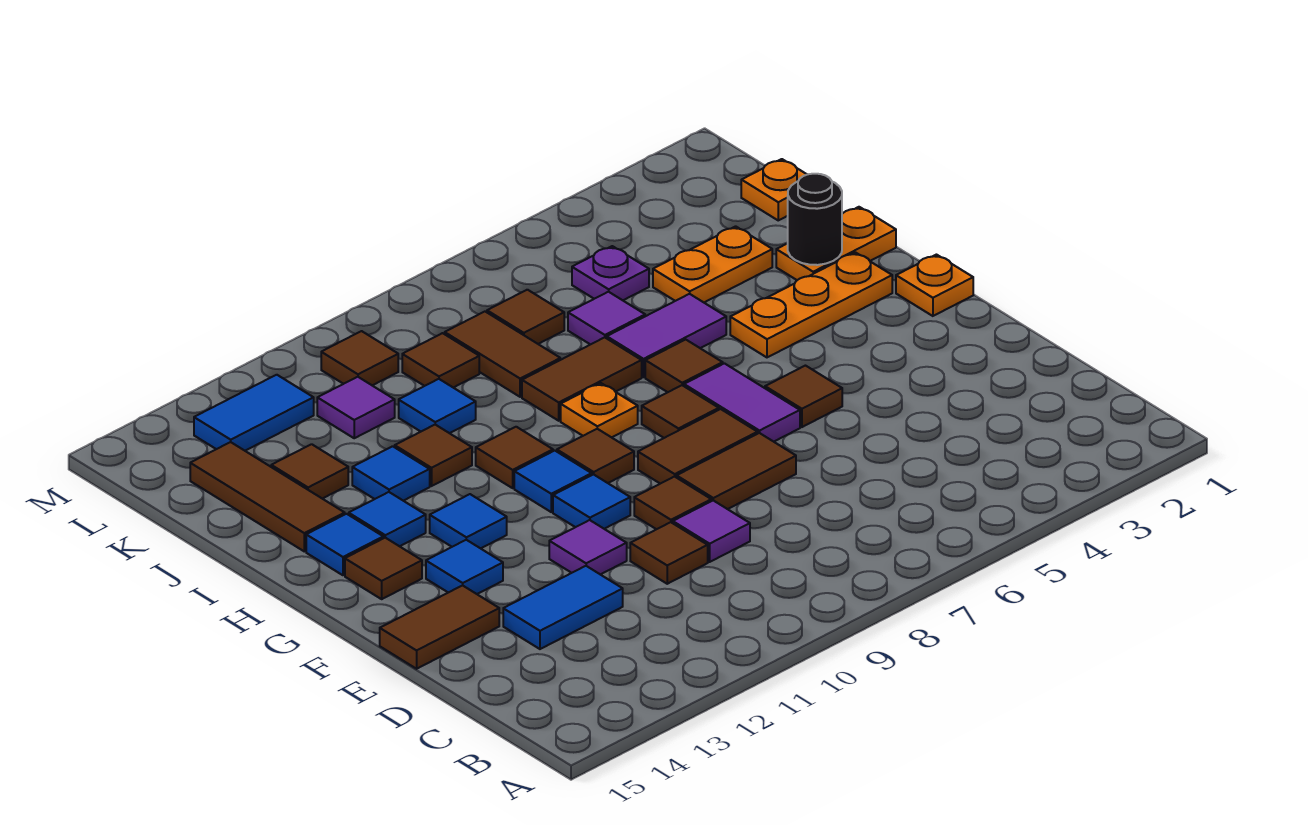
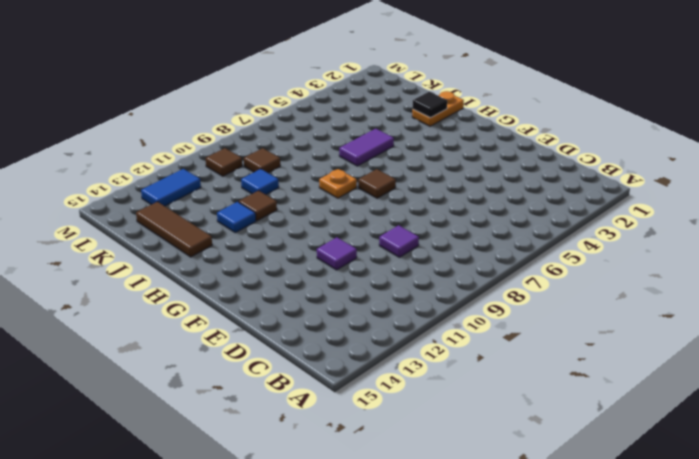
black tile I2 level 2 -> black round brick I2 level 2
none -> brown tile D10 level 1
none -> blue tile D12:D13 level 1
none -> brown tile E7:E8 level 1
none -> brown tile E9 level 1

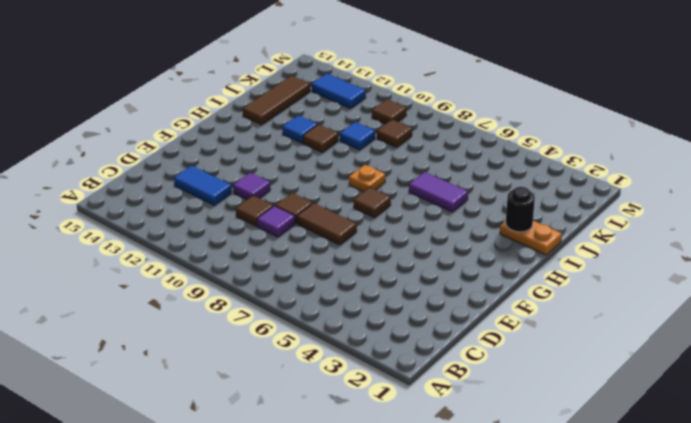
none -> brown tile E14:E15 level 1
none -> brown tile F5 level 1
none -> purple tile F6:G6 level 1
none -> brown tile F7:F8 level 1

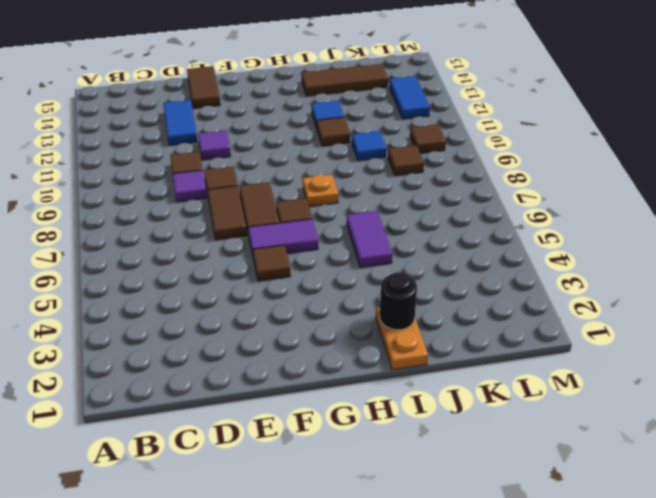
none -> blue tile F10 level 1
none -> blue tile F13 level 1
none -> orange plate G1 level 1
none -> brown tile G9 level 1

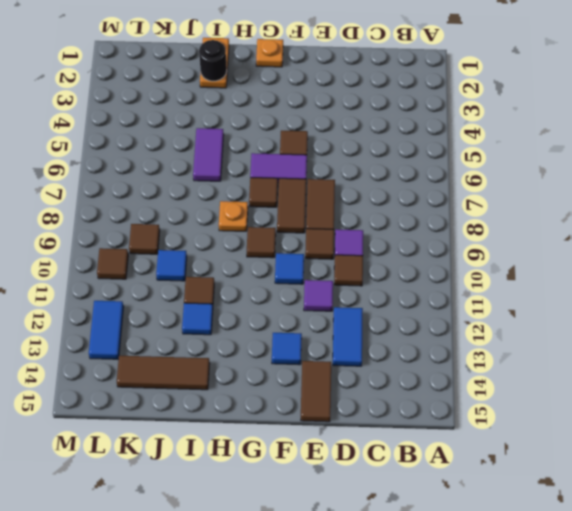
none -> blue tile G10 level 1
none -> blue tile G12 level 1
none -> brown tile G14 level 1
none -> orange plate H2:H4 level 1

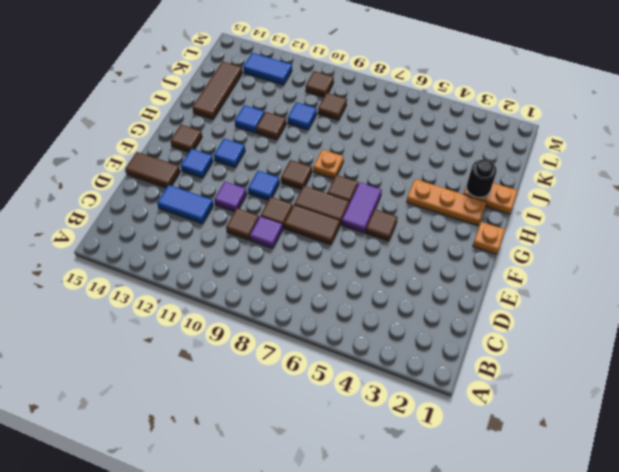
none -> blue tile G10 level 1
none -> brown tile H6 level 1
none -> brown tile H10 level 1
none -> blue tile H13 level 1

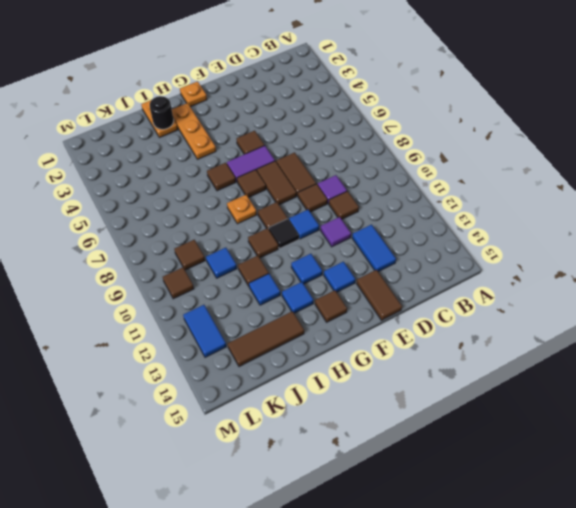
black tile G10 level 1 -> blue tile G10 level 1
none -> blue tile H14 level 1
none -> purple tile I5:I6 level 1
none -> brown tile I7:I8 level 1
none -> orange plate J3:J4 level 1

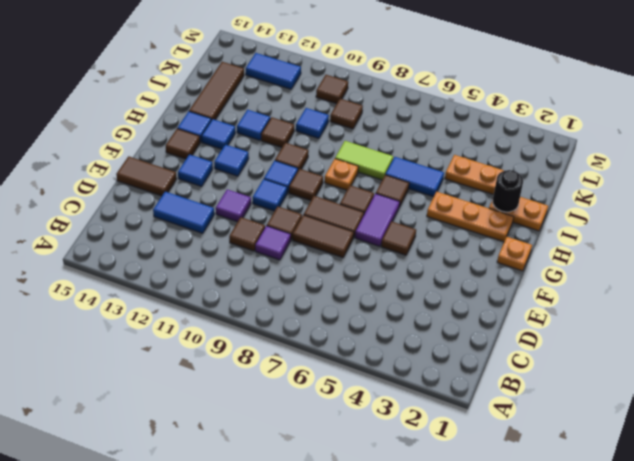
blue tile I5:I6 level 1 -> purple tile I5:I6 level 1
lime tile I7:I8 level 1 -> brown tile I7:I8 level 1
none -> purple tile J6 level 1
none -> brown tile J8:K8 level 1
none -> brown tile J13 level 1
none -> orange plate K1 level 1

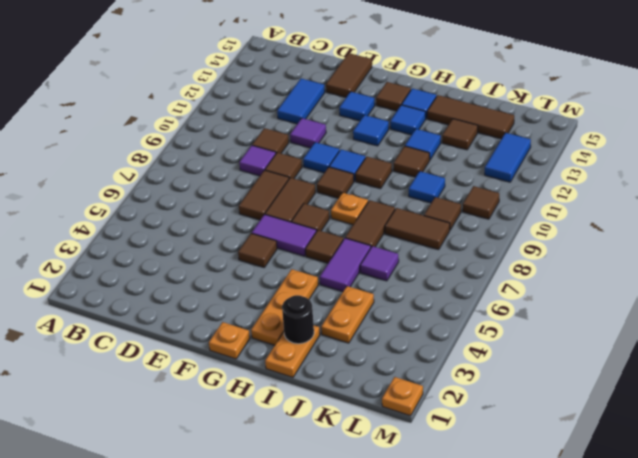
orange plate M1 level 1 -> orange plate K1 level 1
none -> purple plate K5 level 1
none -> brown tile K7 level 1
none -> purple tile K11 level 1

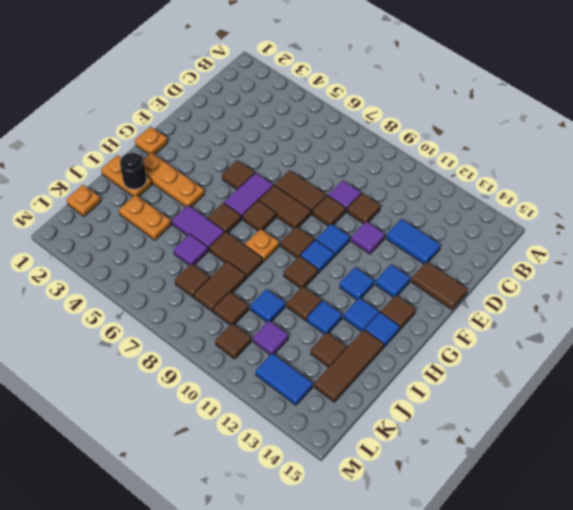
none -> purple plate K5 level 1

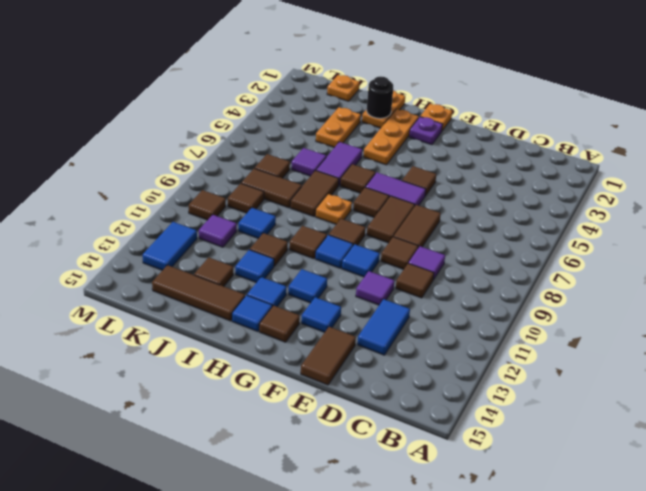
purple plate G2 level 1 -> purple plate K5 level 1

